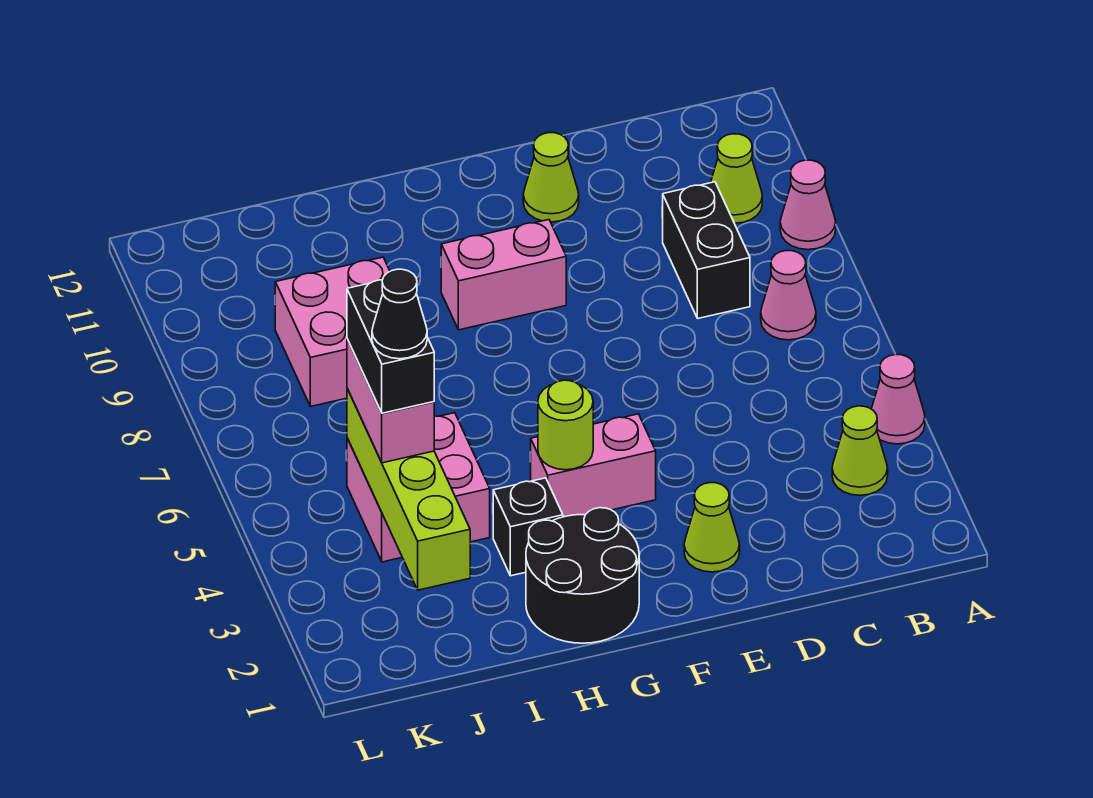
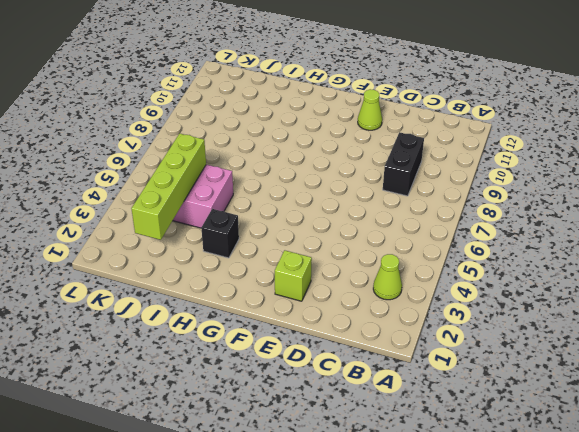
lime brick E2 level 1 -> lime cone E2 level 1
none -> pink cone A4 level 1
none -> pink cone A9 level 1
none -> pink cone B7 level 1

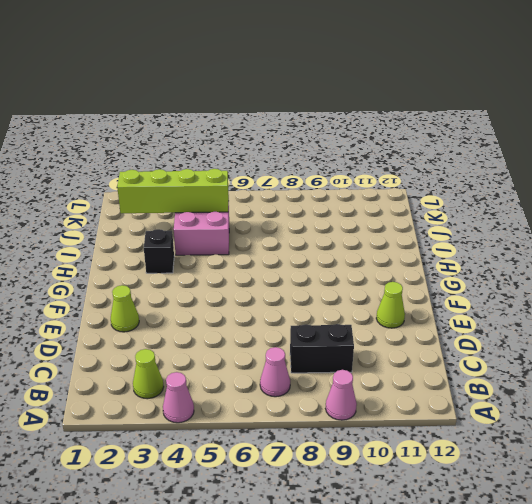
none -> lime cone B10 level 1
none -> pink brick F4:G4 level 1
none -> pink brick F9:G9 level 1

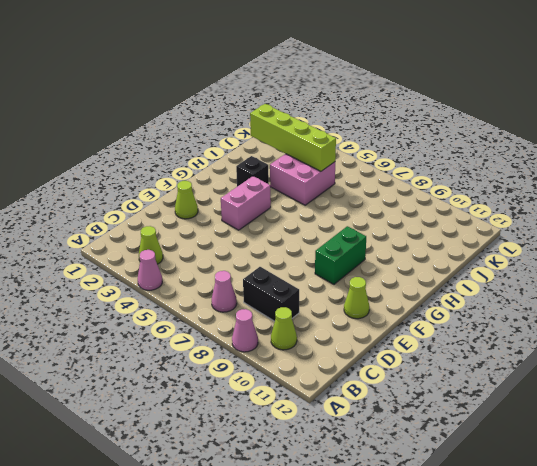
green brick F9:G9 level 1 -> pink brick F9:G9 level 1
none -> black round brick G1:H2 level 1
none -> pink brick I8:J9 level 1
none -> lime round brick G4 level 2

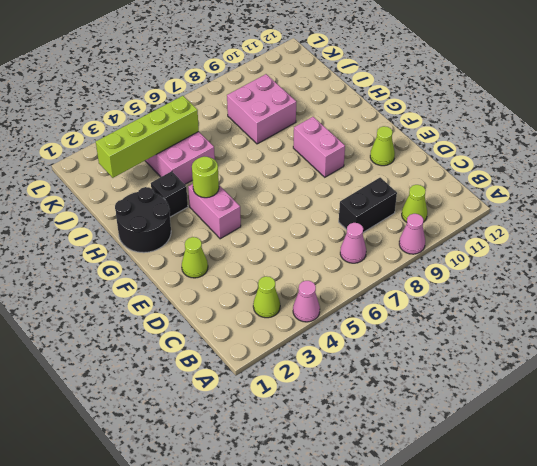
none -> pink brick J4:J5 level 3
none -> black brick J4:J5 level 4
none -> black cone J4 level 5

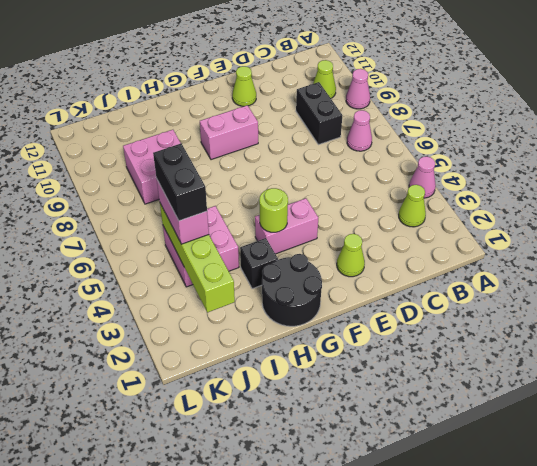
none -> black cone J4 level 5

